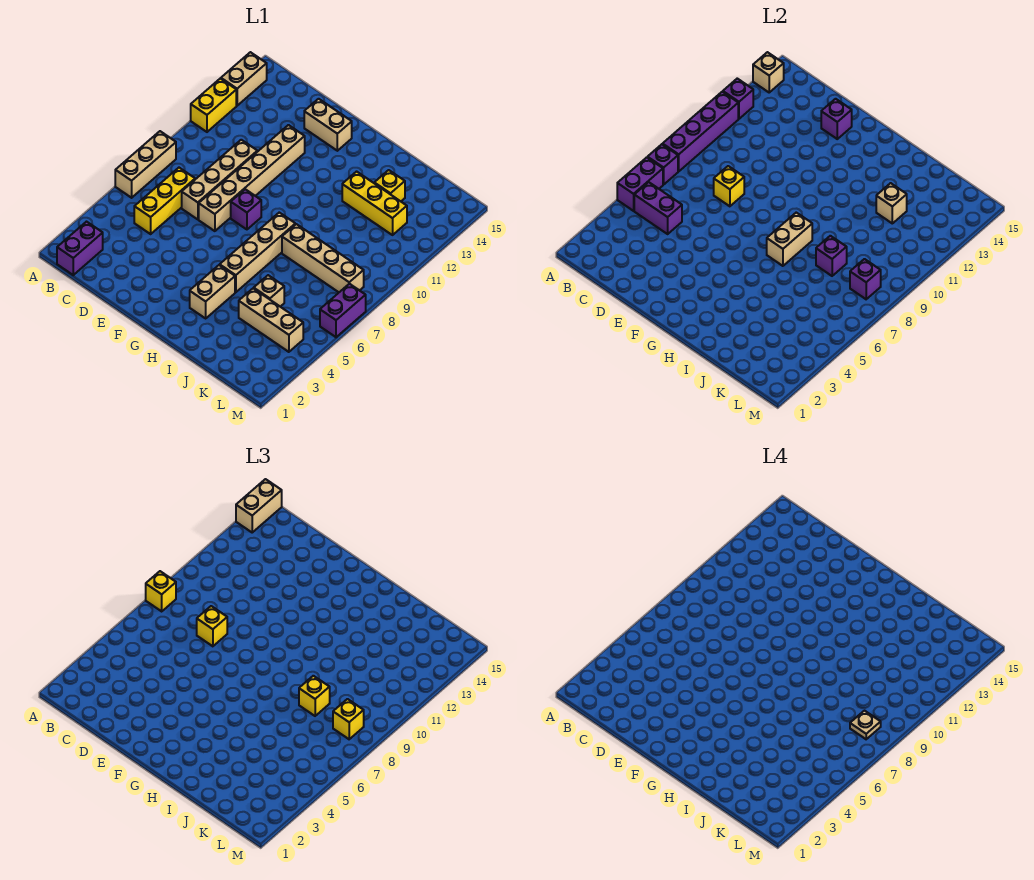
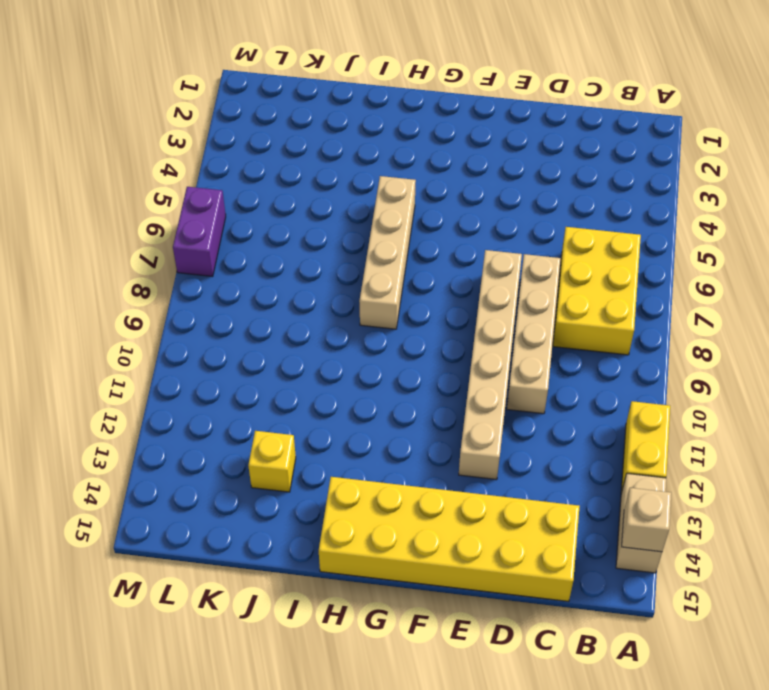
yellow brick B6:C8 level 1 -> yellow brick C5:C7 level 1
yellow brick C14:H15 level 1 -> tan brick E14:F14 level 1
none -> tan brick A6:A8 level 1
none -> purple brick B1:B2 level 1
none -> purple brick F8 level 1
none -> tan brick H3:H4 level 1

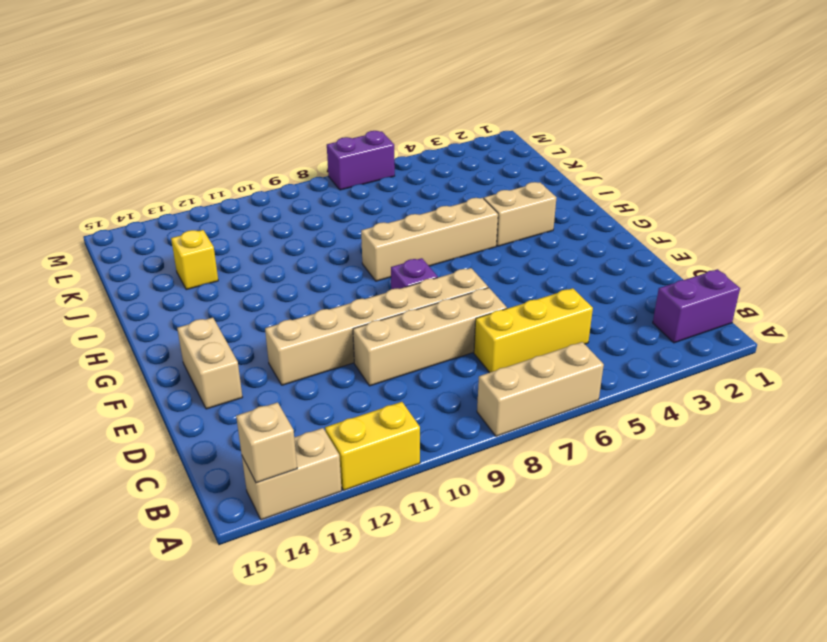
none -> tan brick I8:L8 level 1
none -> yellow brick I12:K12 level 1
none -> tan brick J4:L4 level 1
none -> tan brick J5 level 1

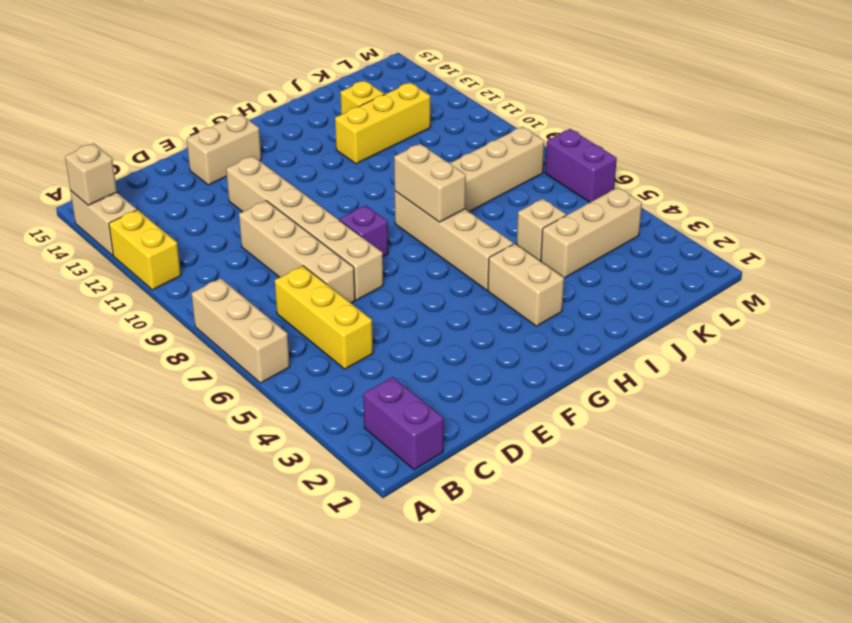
none -> purple brick A5:A6 level 2
none -> purple brick A7 level 2
none -> purple brick A8:A11 level 2
none -> purple brick A12 level 2

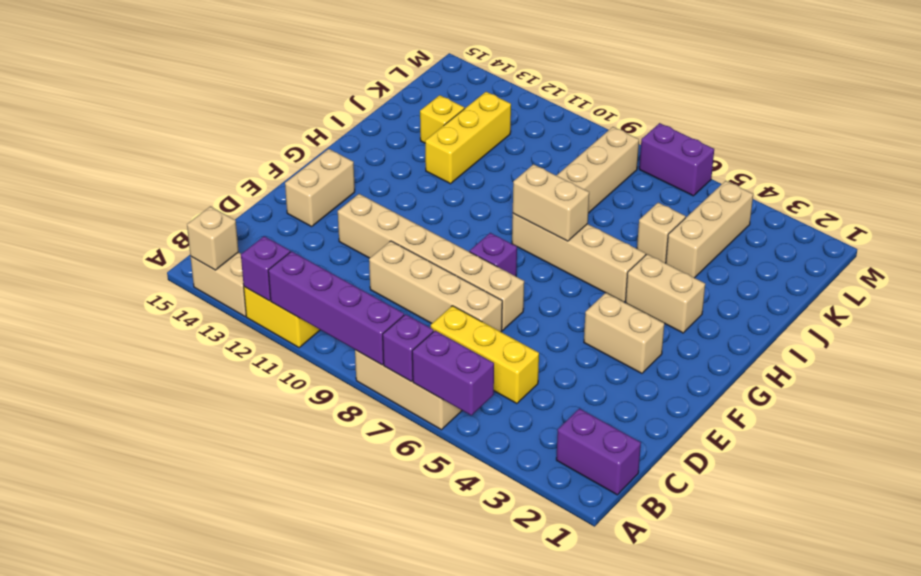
tan brick F3:F4 level 1 -> tan brick A14:A15 level 3
none -> purple brick B5:C5 level 2
none -> yellow brick D8 level 2
none -> purple brick E14 level 2
none -> purple brick J8 level 2

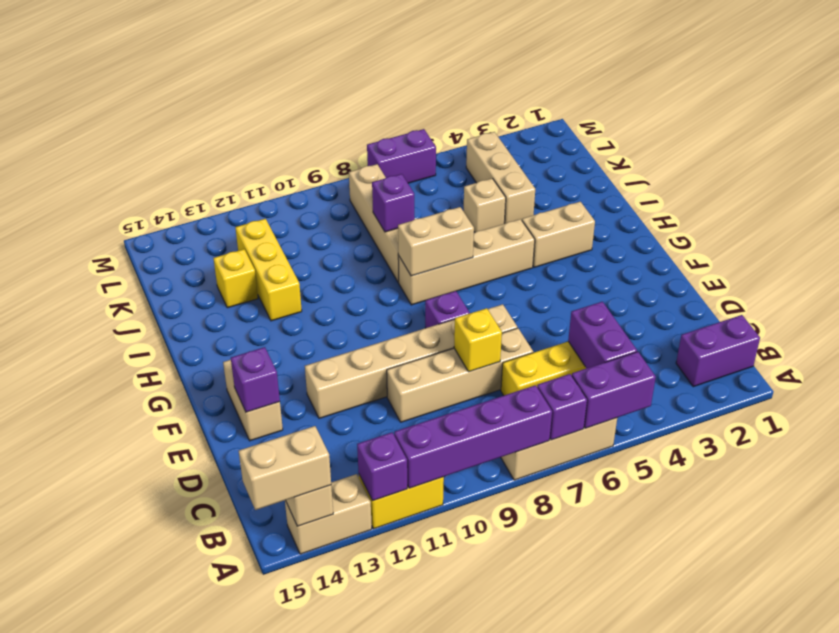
none -> tan brick J12 level 2
none -> purple brick L8 level 2
none -> yellow brick A8 level 3
none -> yellow brick D8 level 3

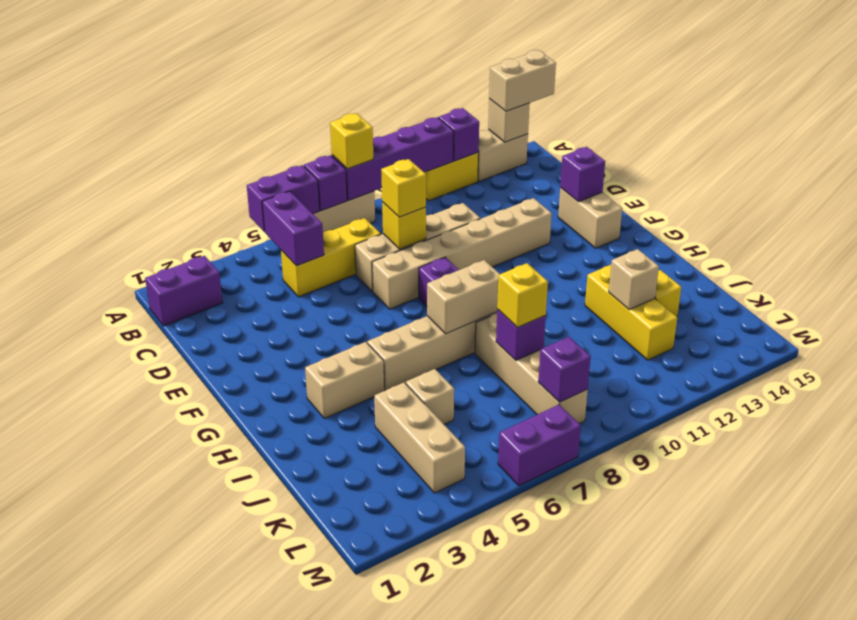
none -> yellow brick L8 level 3
none -> tan plate L8 level 4

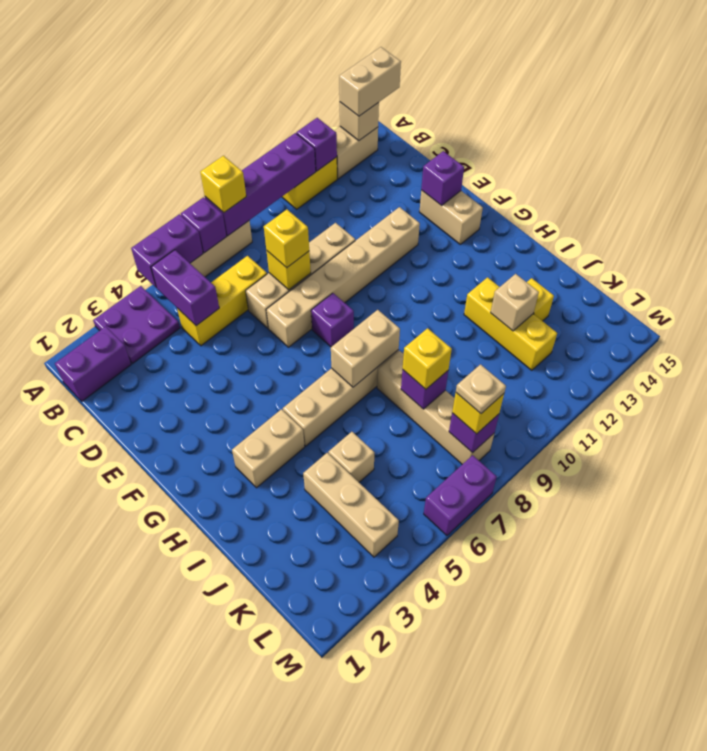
purple plate A3:B4 level 1 -> none

